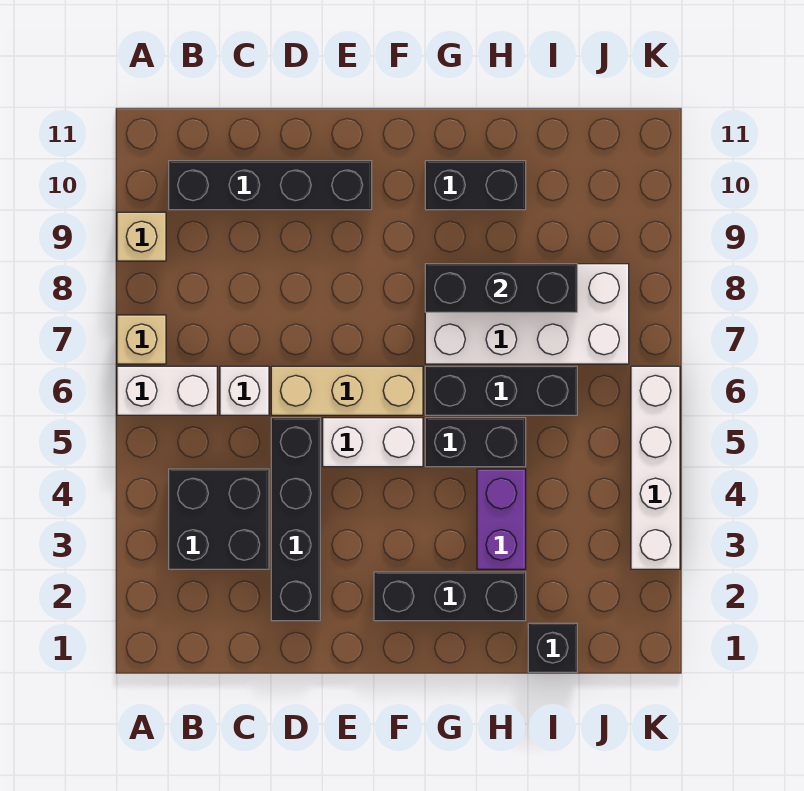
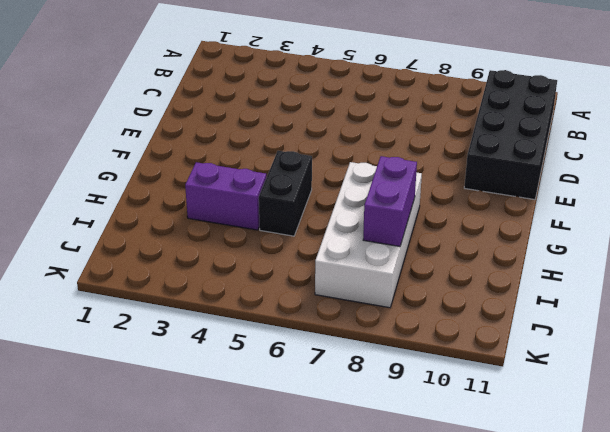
black brick B10:E11 level 1 -> black brick B10:E10 level 1
purple brick H8:I8 level 2 -> black brick G8:I8 level 2
none -> white brick A6:B6 level 1
none -> tan brick A7 level 1
none -> tan brick A9 level 1

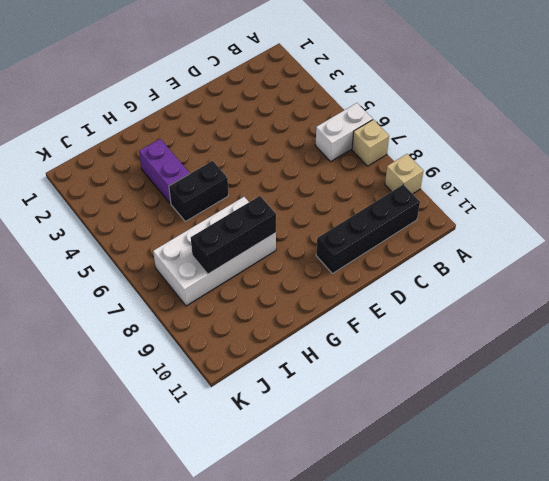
none -> black brick B3:C4 level 1
none -> white brick C6 level 1
none -> black brick D2:D5 level 1

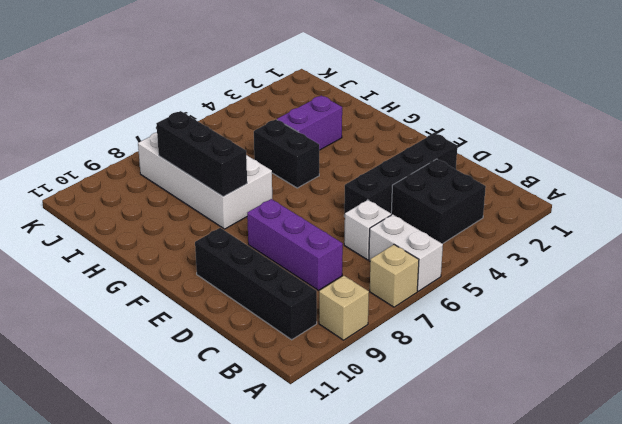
purple brick C8:E8 level 1 -> none
none -> tan brick D6:F6 level 1
none -> white brick E5:F5 level 1
none -> black brick F2:H2 level 1

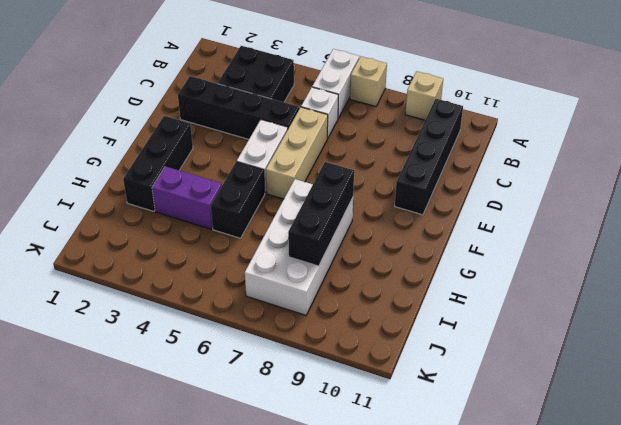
none -> black brick G6:I6 level 1
none -> black brick G10:H10 level 1
none -> black brick I1 level 1

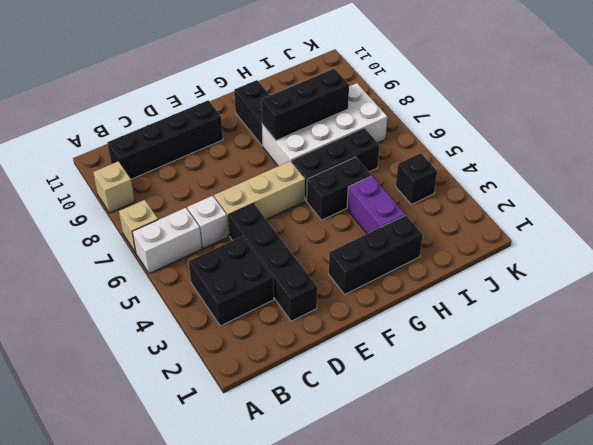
black brick G9:G10 level 1 -> black brick G10:H10 level 1
black brick J4 level 1 -> black brick I1 level 1
none -> white brick E5:F5 level 1
none -> white brick K3:K6 level 1

